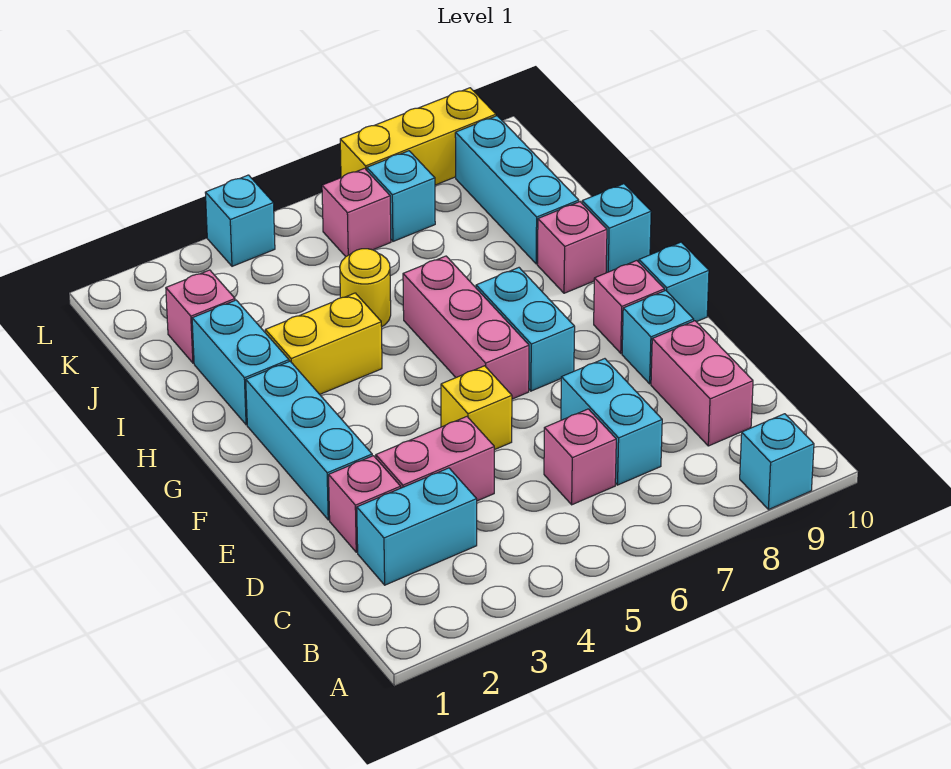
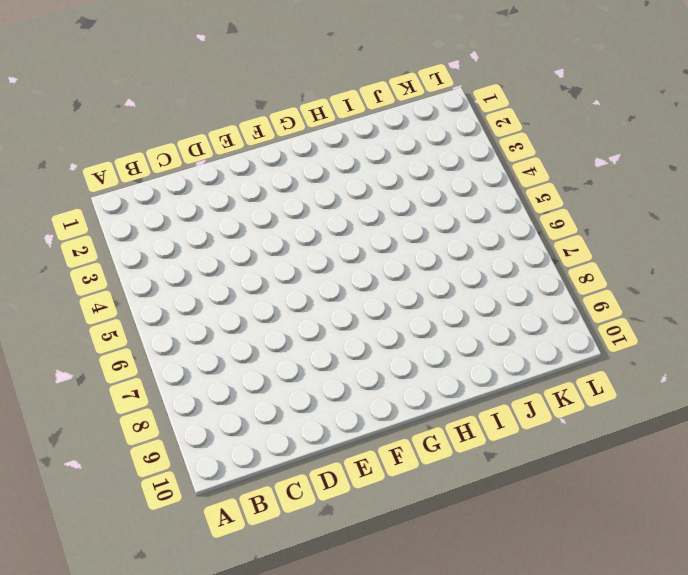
none -> cyan brick A9 level 1
none -> cyan brick C2:C3 level 1
none -> pink brick C6 level 1

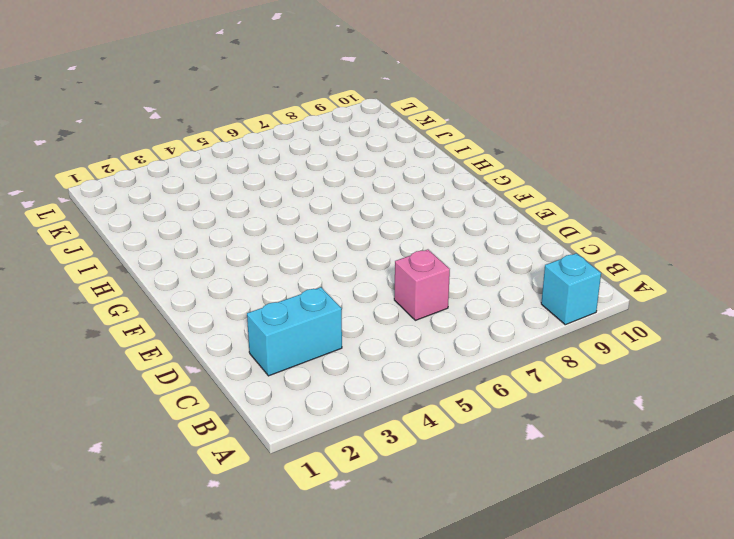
none -> cyan brick C7:D7 level 1
none -> pink brick C9:D9 level 1
none -> pink brick D2 level 1

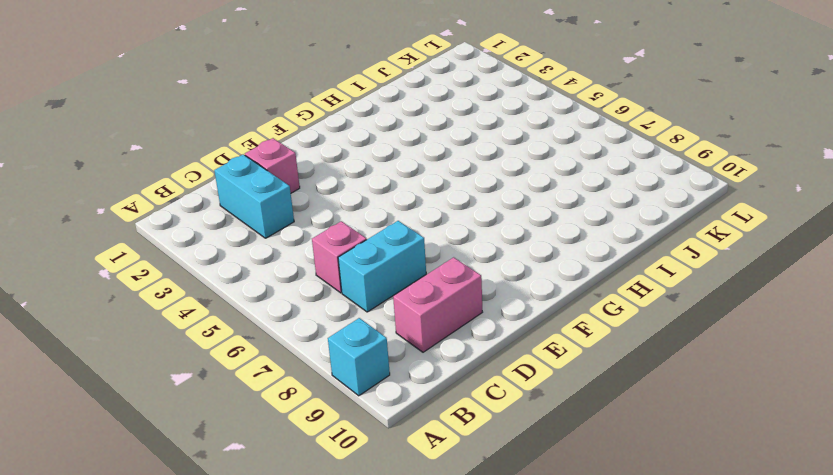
none -> pink brick D3:D4 level 1
none -> cyan brick E2:G2 level 1
none -> yellow brick E5 level 1

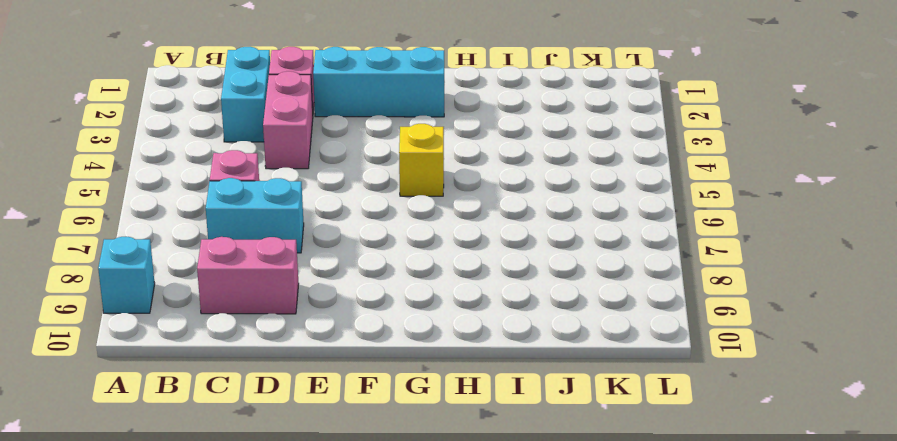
yellow brick G5 level 1 -> yellow brick E5 level 1
none -> cyan brick E9 level 1
none -> pink brick F6:H6 level 1
none -> cyan brick F7:G7 level 1

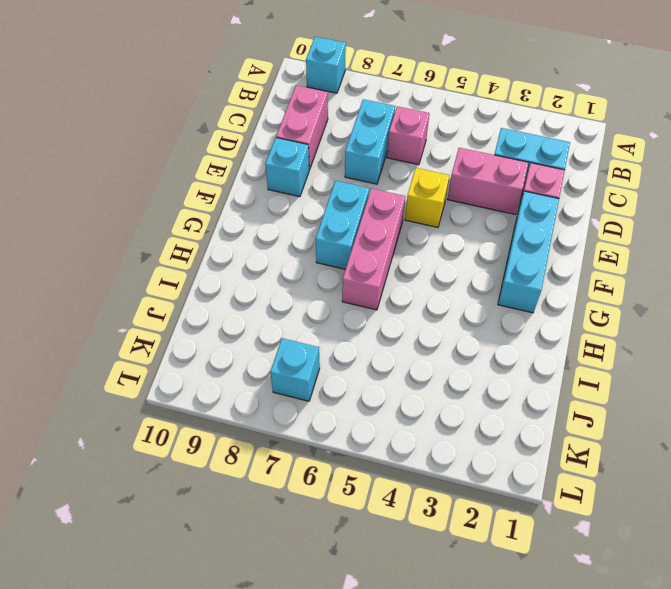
none -> pink brick F9 level 1
none -> cyan brick F10 level 1
none -> cyan brick H2:I2 level 1

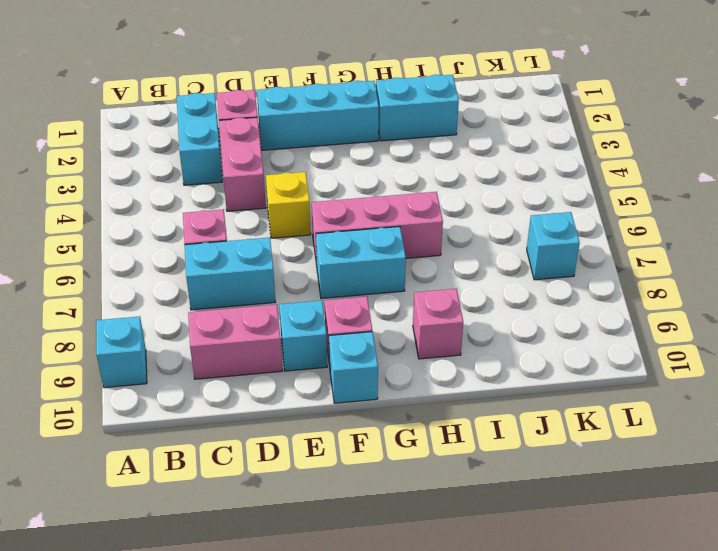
none -> yellow brick H3:H4 level 1
none -> cyan brick H10 level 1
none -> yellow round brick I5 level 1

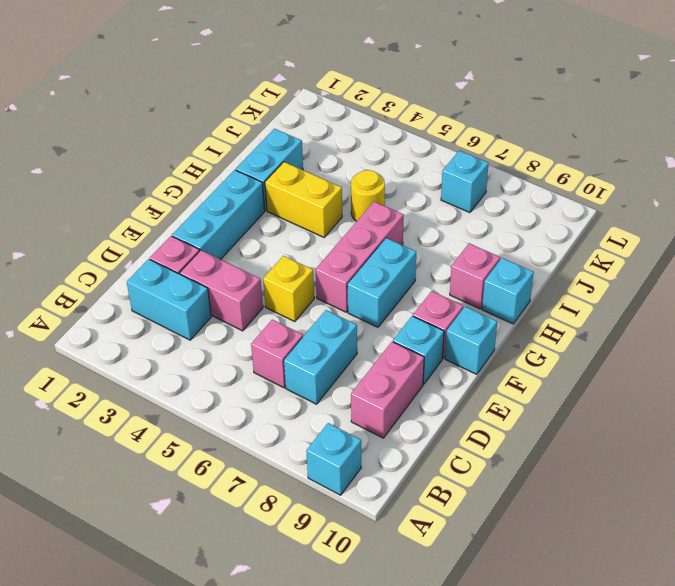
none -> cyan brick I9:K9 level 1
none -> pink brick J2 level 1
none -> pink brick K6 level 1

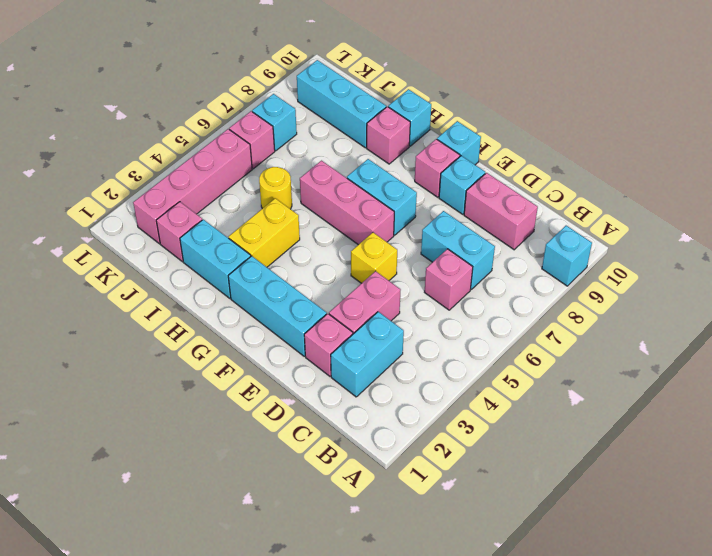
pink brick K2:K5 level 1 -> none
none -> cyan brick L4 level 1
none -> yellow brick L7:L9 level 1

